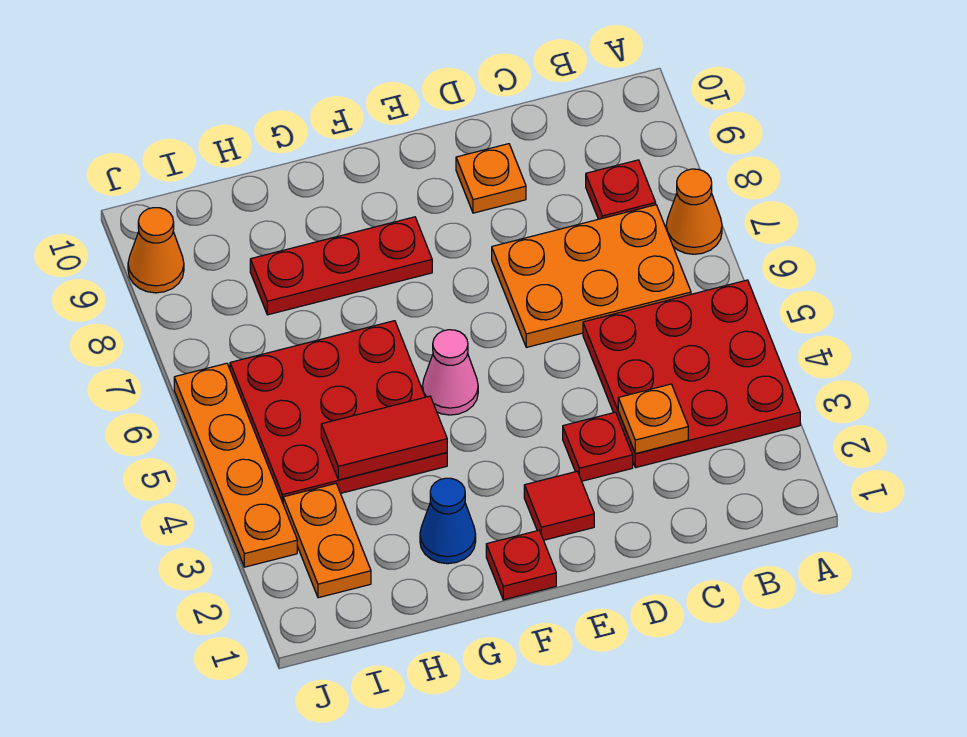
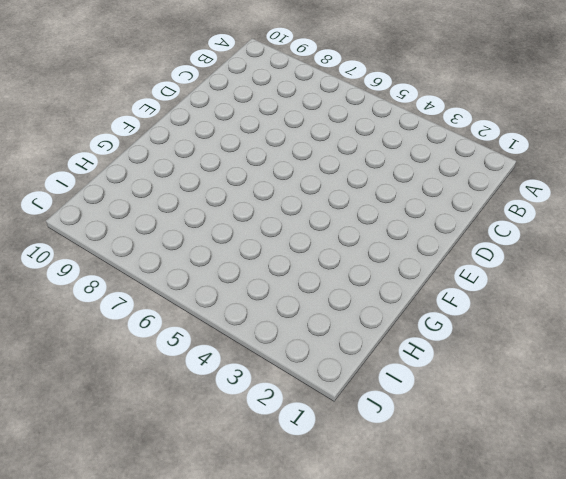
none -> red plate A3:C5 level 1
none -> orange cone A7 level 1
none -> orange plate B6:D7 level 1

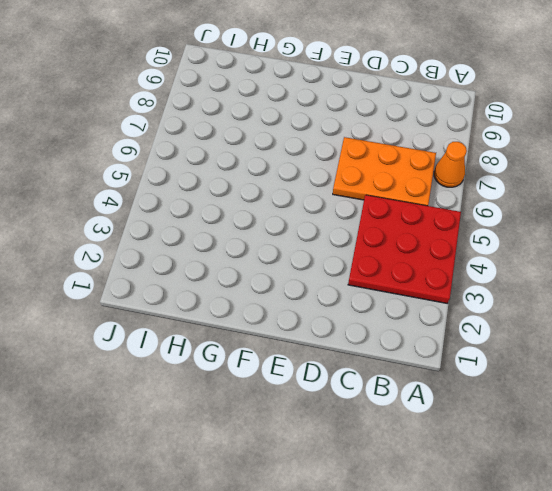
none -> red plate B8 level 1
none -> red plate D3 level 1
none -> orange plate D9 level 1

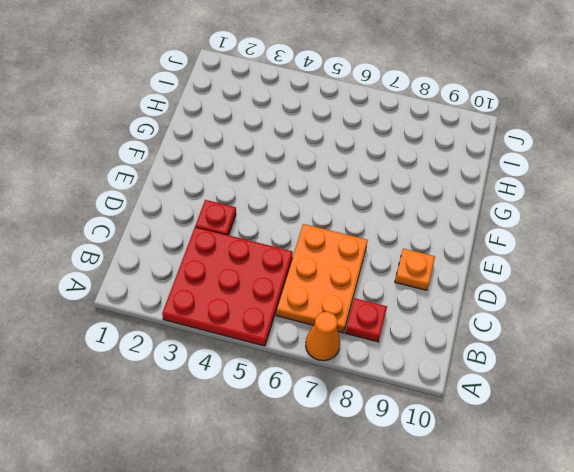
none -> red tile E2 level 1
none -> red plate F1 level 1
none -> pink cone F5 level 1

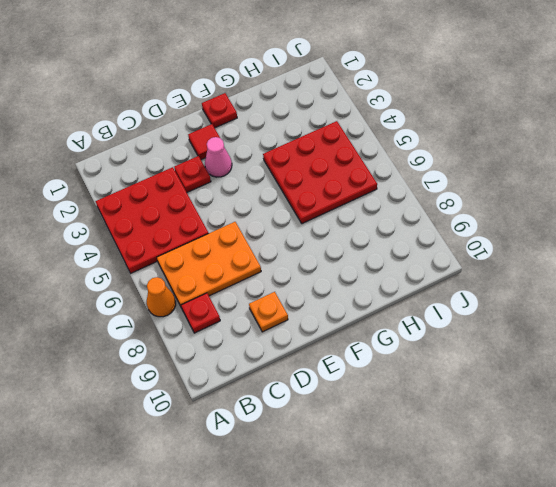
pink cone E3 level 1 -> pink cone F5 level 1
none -> red plate F8:H8 level 1
none -> blue cone G2 level 1
none -> orange plate I2:I3 level 1

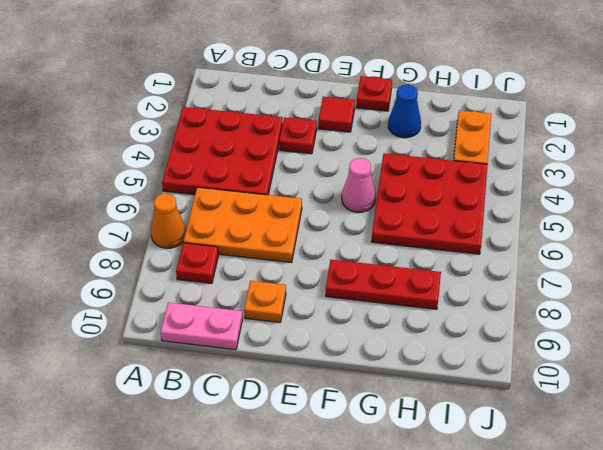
pink plate B10:C10 level 1 -> none
none -> orange plate J3:J6 level 1
none -> orange cone J9 level 1
none -> orange plate C3 level 2

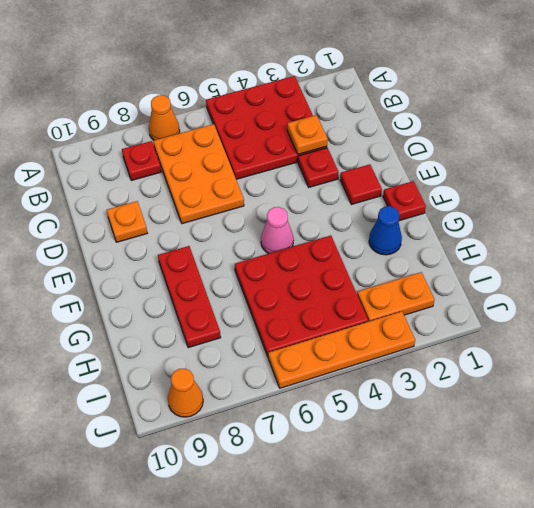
none -> red tile G4:H4 level 2

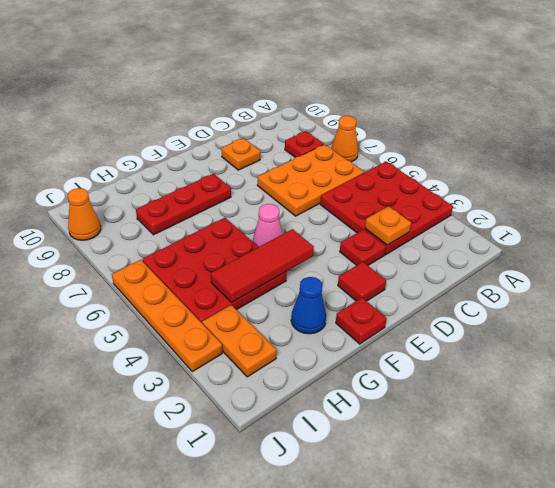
red tile F4:H4 level 2 -> red tile G4:H4 level 2

